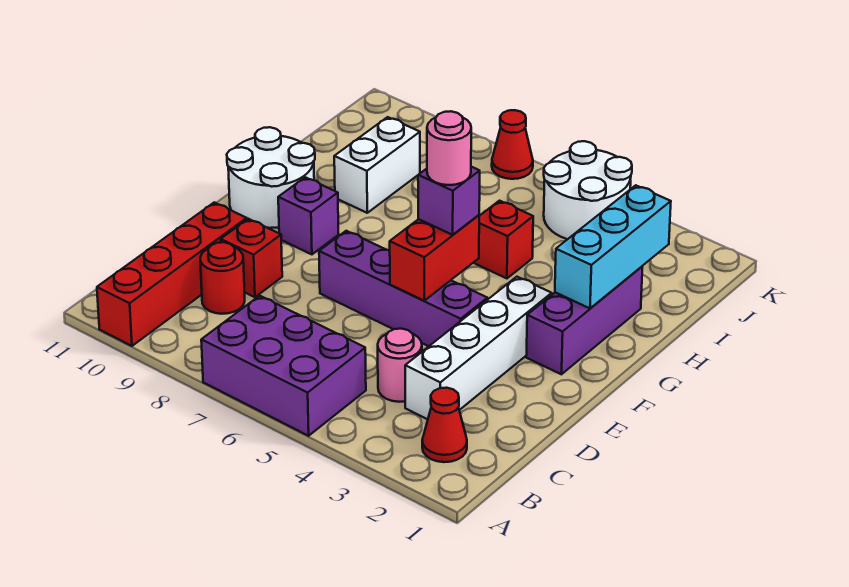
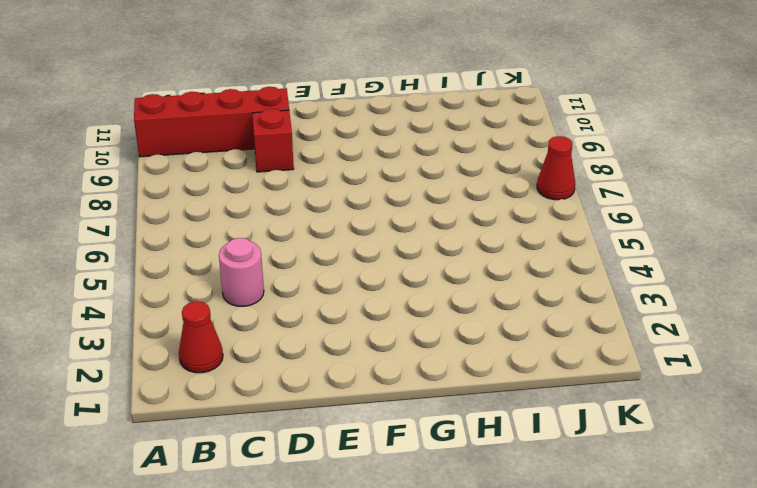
none -> purple brick A5:B7 level 1
none -> white brick C3:F3 level 1
none -> red round brick C9 level 1

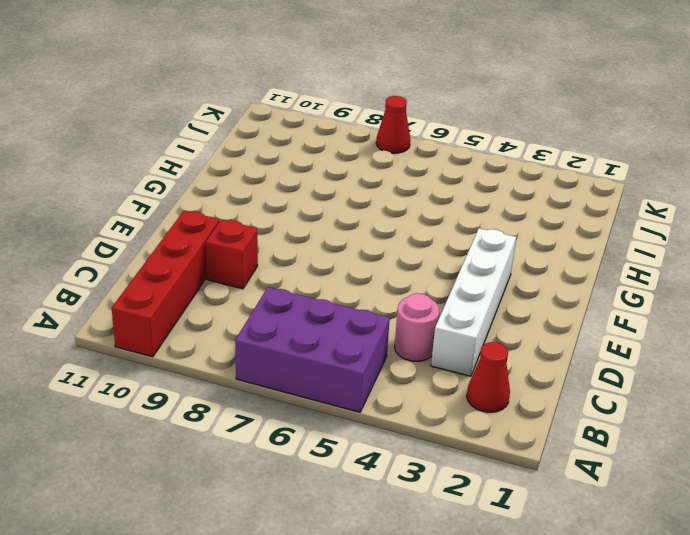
none -> red round brick C9 level 1
none -> purple brick E4:E7 level 1
none -> purple brick F2:H2 level 1

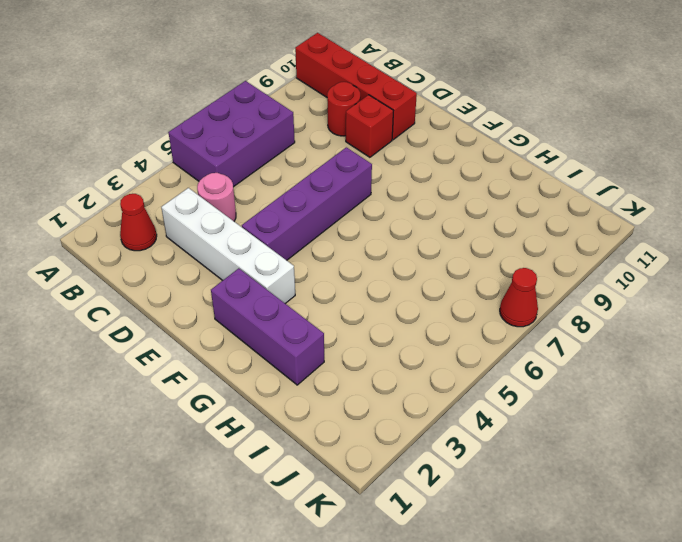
none -> purple brick F9 level 1
none -> white round brick F10:G11 level 1
none -> red brick H5 level 1

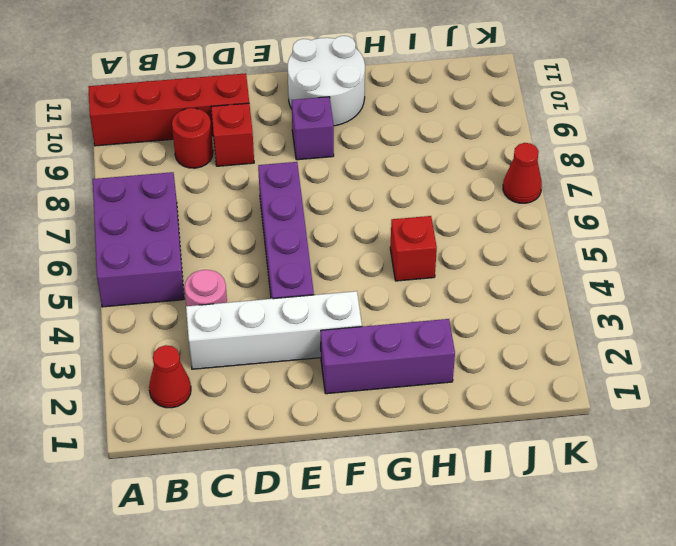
none -> white brick H9:I9 level 1
none -> white round brick J4:K5 level 1
none -> red brick E5:F5 level 2

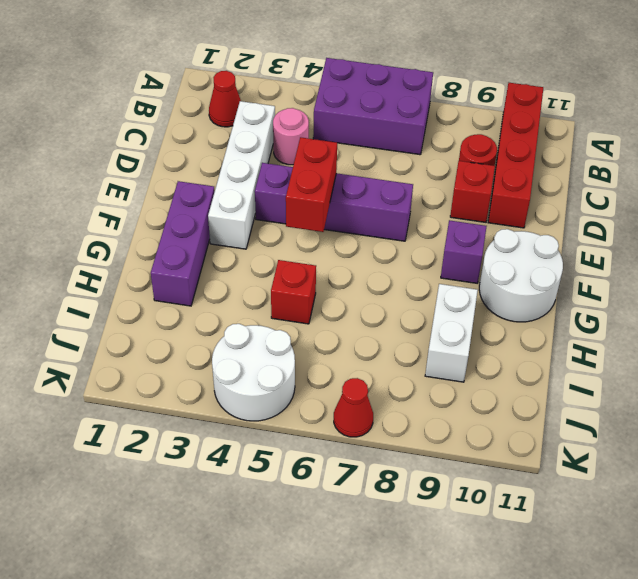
none -> cyan brick G2:I2 level 2
none -> purple brick F5 level 3
none -> pink round brick F5 level 4

